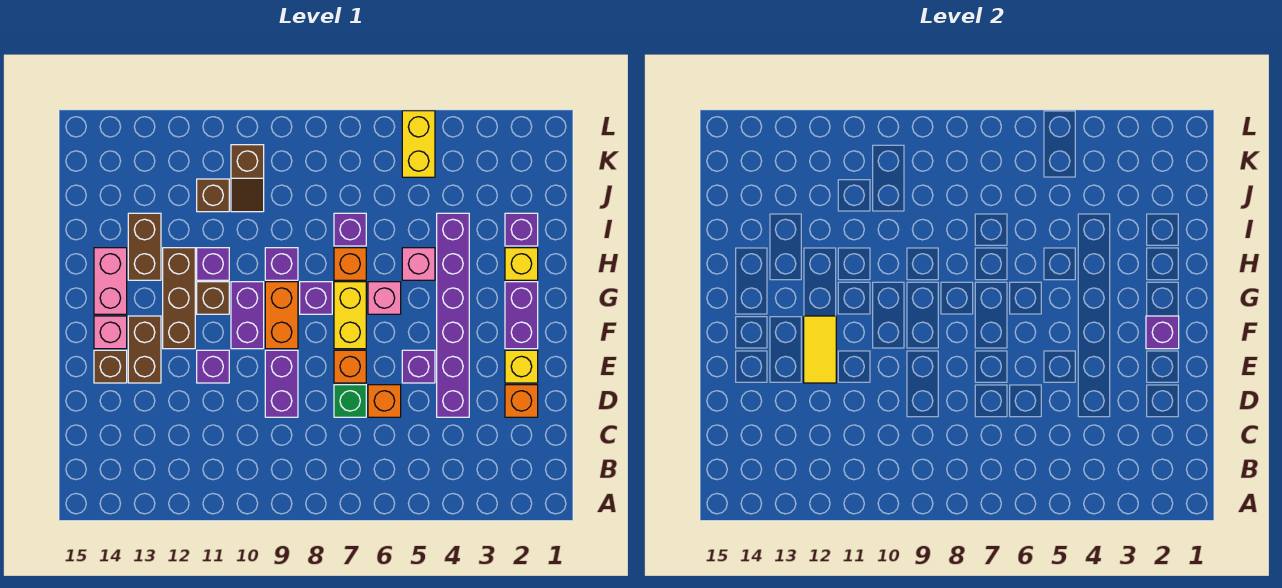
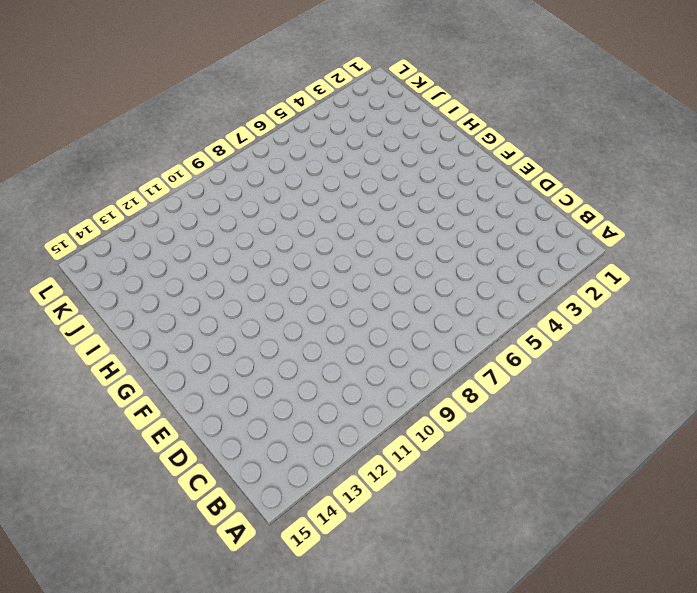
none -> orange brick D2 level 1
none -> purple brick D4:I4 level 1
none -> orange brick D6 level 1
none -> green brick D7 level 1

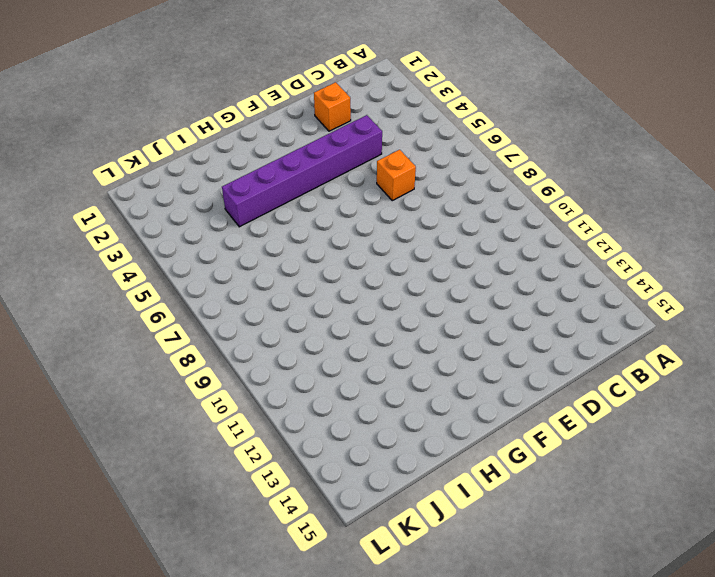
none -> green brick D7 level 1
none -> purple brick D9:E9 level 1
none -> yellow brick E2 level 1
none -> purple brick E5 level 1

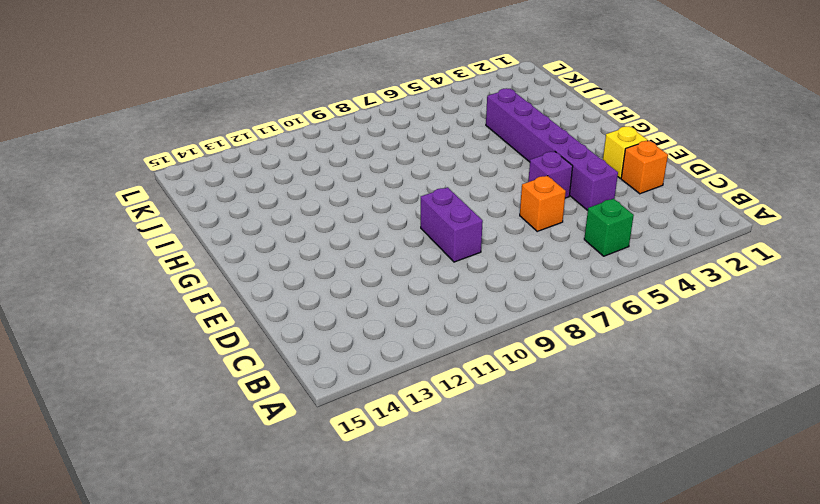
green brick B5 level 1 -> green brick D7 level 1
none -> orange brick E7 level 1
none -> purple brick E11 level 1
none -> brown brick E13:F13 level 1
none -> brown brick E14 level 1

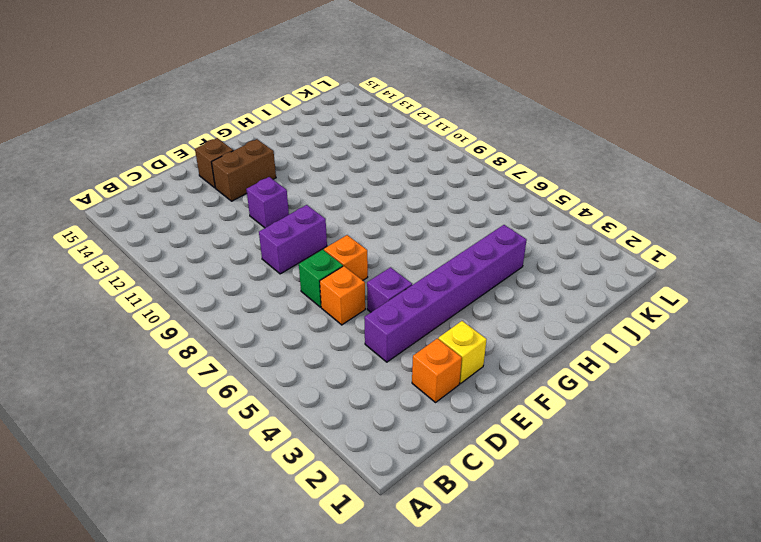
none -> purple brick F2:G2 level 1
none -> yellow brick F7:G7 level 1
none -> orange brick F9:G9 level 1
none -> purple brick F10:G10 level 1

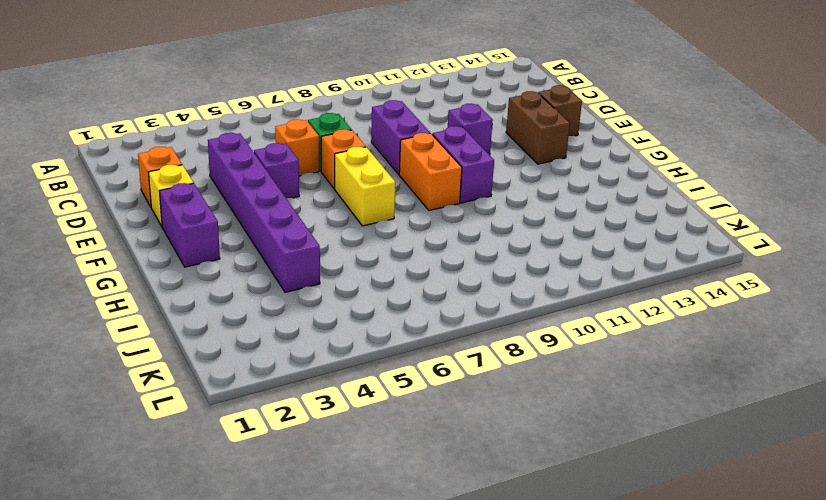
none -> brown brick F12:H12 level 1
none -> pink brick F14 level 1
none -> pink brick G6 level 1
none -> purple brick G8 level 1

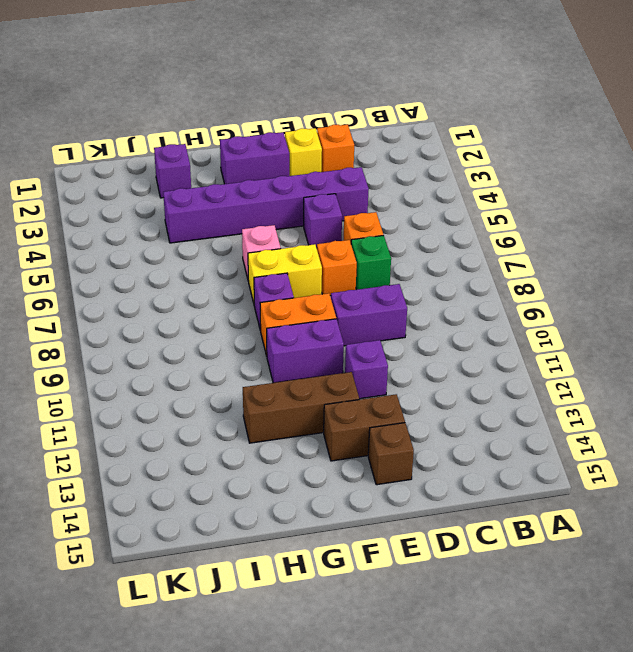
none -> pink brick F14 level 1
none -> brown brick G11 level 1
none -> pink brick G14:H14 level 1
none -> yellow brick H2 level 1

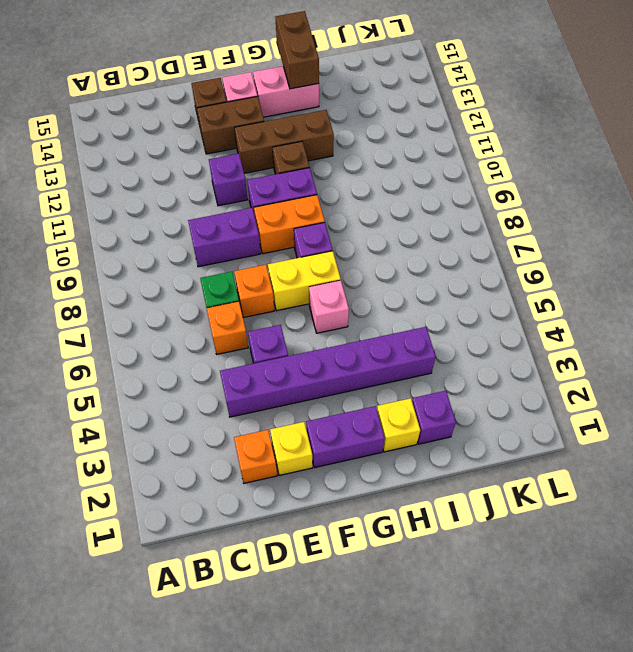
brown brick H14:H15 level 2 -> brown brick H13:I13 level 1
none -> pink brick H5 level 1
none -> orange brick H7 level 1
none -> purple brick H9 level 1
none -> purple brick H11 level 1

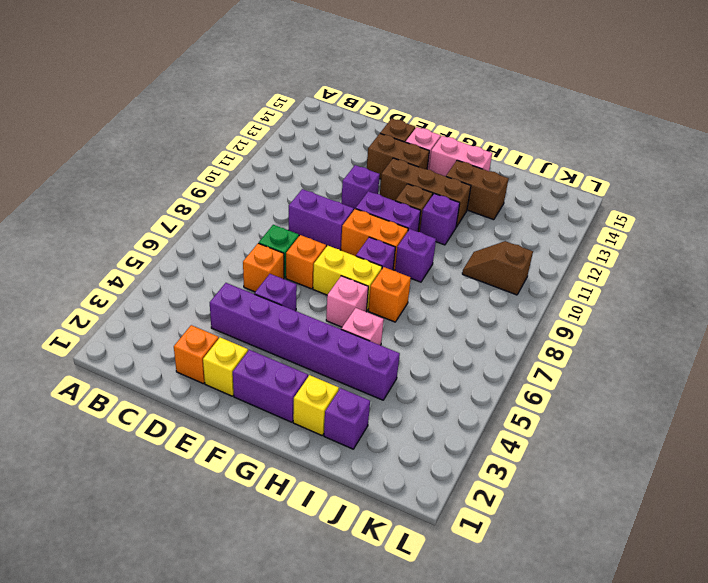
none -> purple brick I7 level 1
none -> brown brick J11 level 1
none -> yellow brick K5:L5 level 1
none -> yellow tile E12:F12 level 2

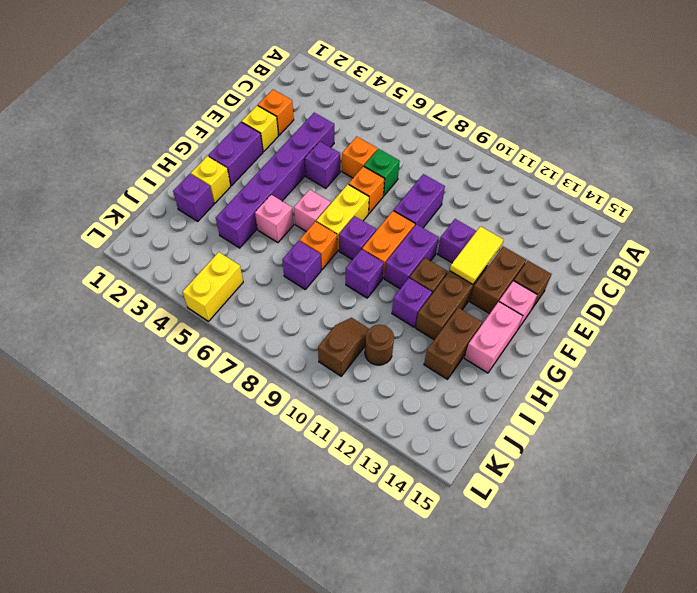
brown round brick J11 level 1 -> brown brick J11 level 1
none -> purple brick F2 level 2

